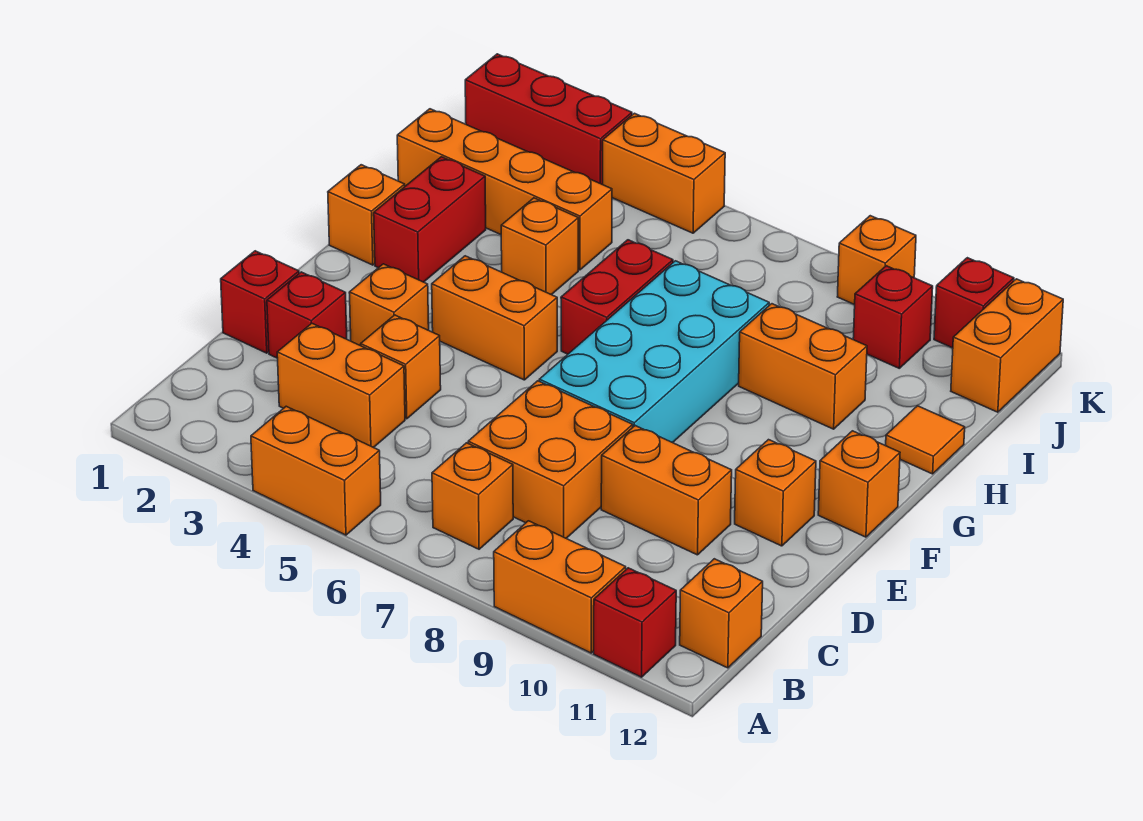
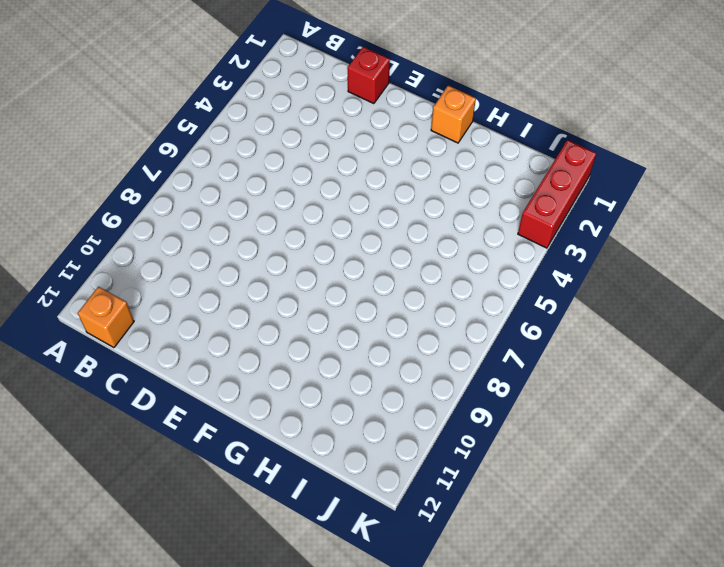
none -> orange brick A4:A5 level 1
none -> orange brick A9:A10 level 1
none -> red brick A11 level 1

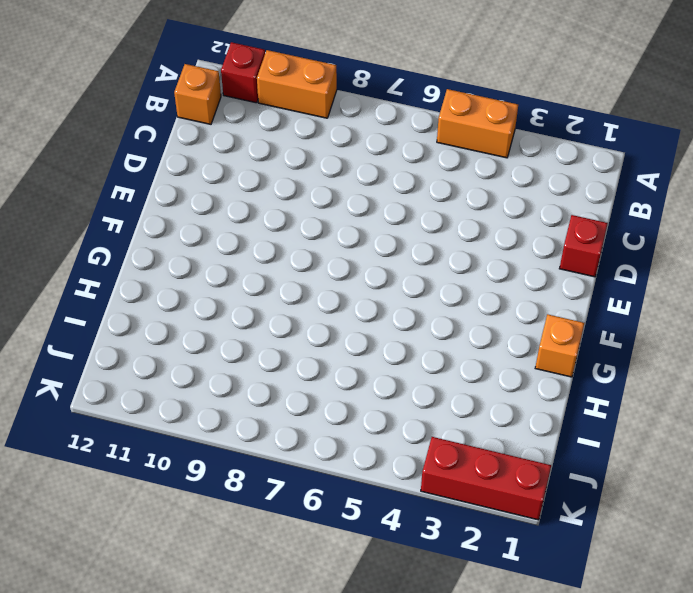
none -> orange brick B7 level 1
none -> orange brick C3:C4 level 1
none -> orange brick C7:D8 level 1

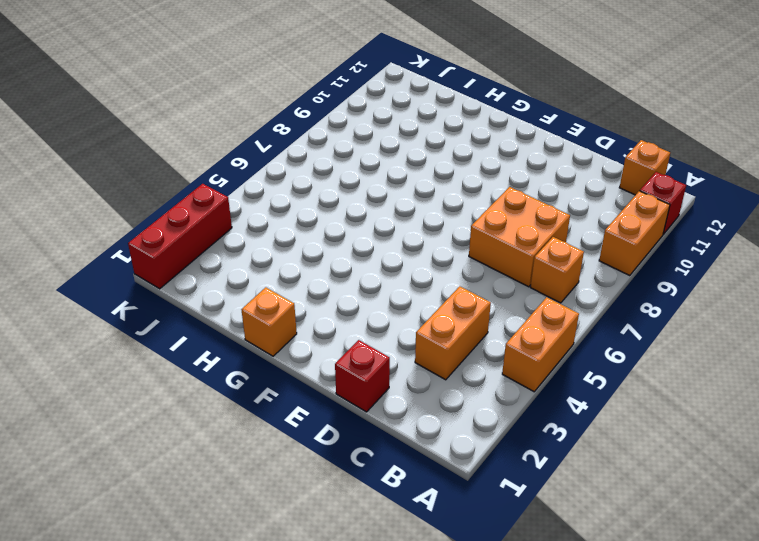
none -> red brick D2 level 1
none -> orange brick D4 level 1
none -> orange brick D9:D10 level 1

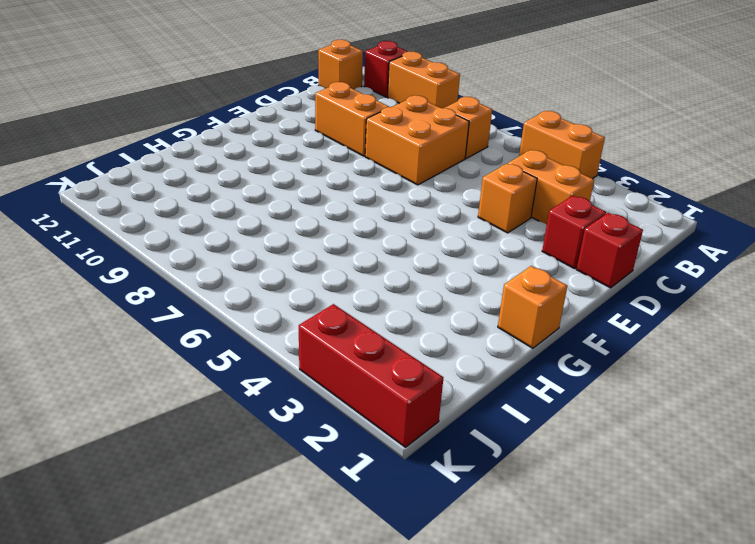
none -> orange brick E3 level 1
none -> cyan brick E7:H8 level 1
none -> orange brick E11 level 1

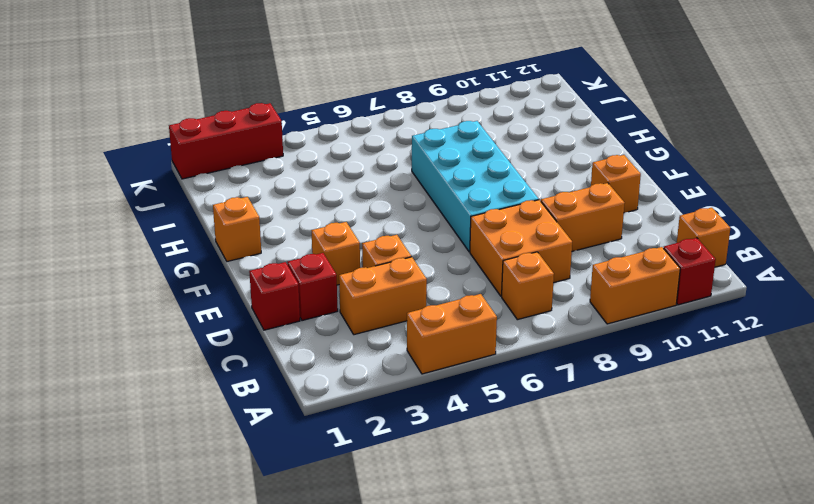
none -> orange brick F4:F5 level 1
none -> orange brick F12 level 1
none -> red brick G2:H2 level 1

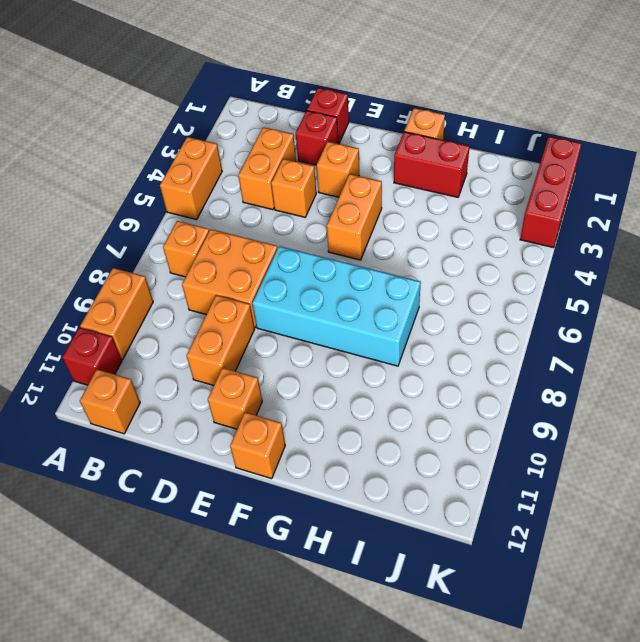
none -> red brick G6:H6 level 1
none -> orange brick H4 level 1
none -> orange brick H9:H10 level 1

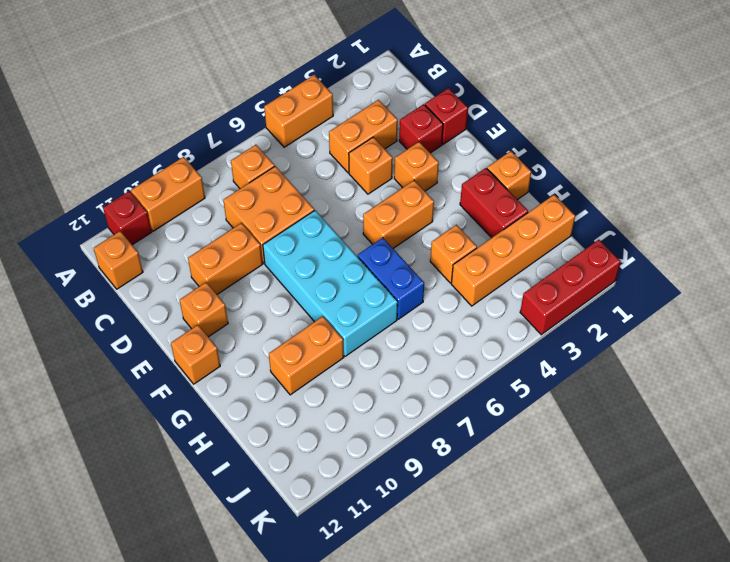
blue brick G6:H6 level 1 -> red brick G6:H6 level 1
none -> orange tile H12 level 1
none -> red brick J10 level 1
none -> orange brick J12:K12 level 1

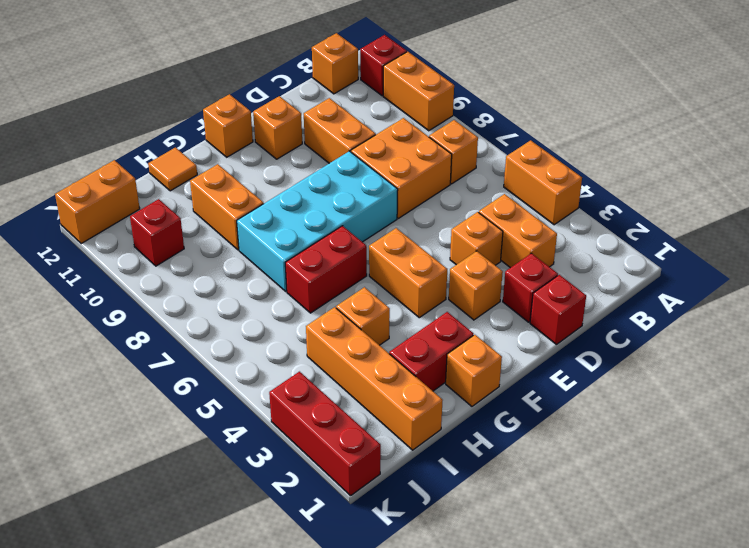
none -> orange brick K4:K5 level 1
none -> orange brick K9 level 1
none -> red brick K11 level 1

